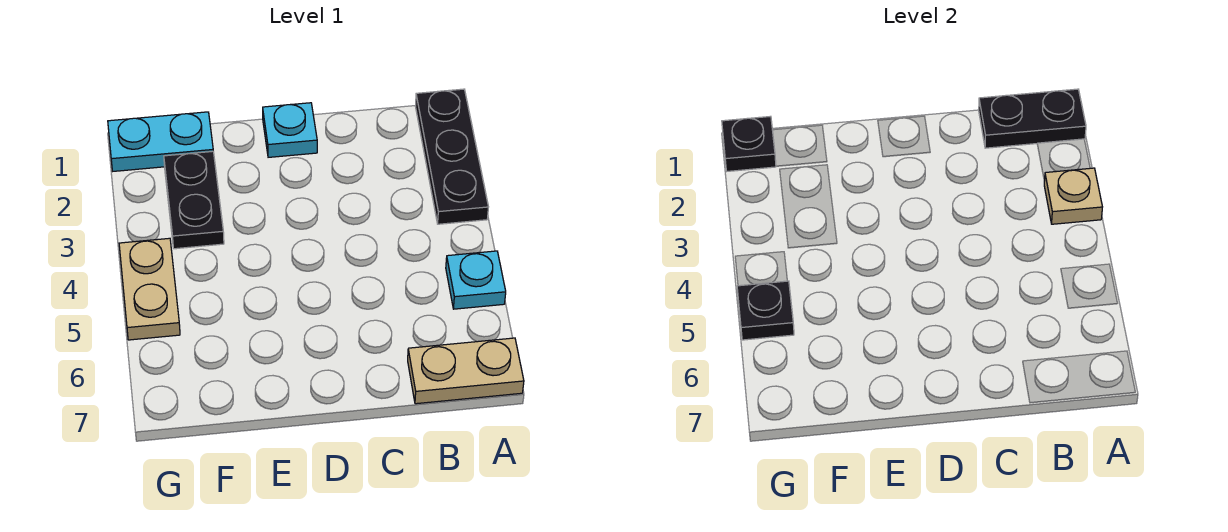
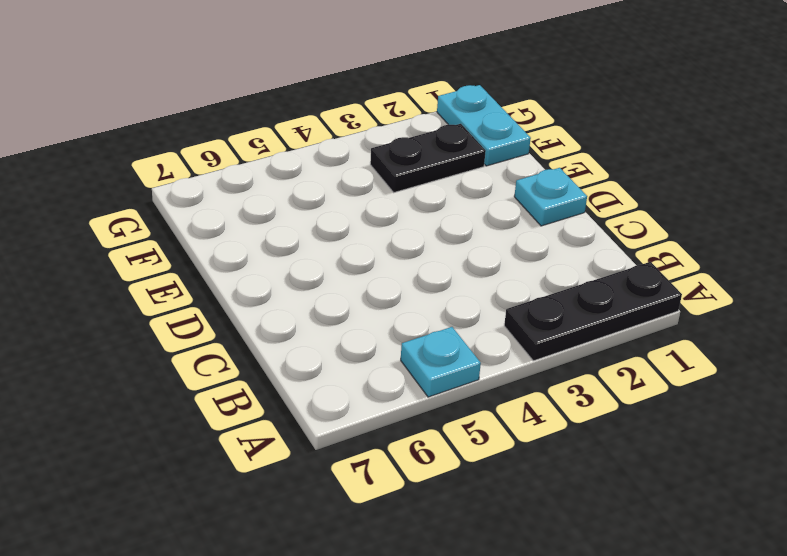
none -> tan plate A7:B7 level 1
none -> tan plate G4:G5 level 1

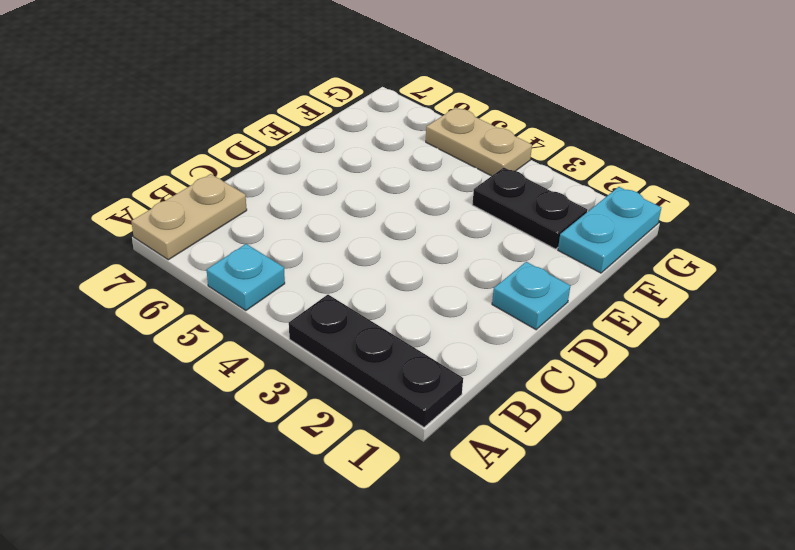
none -> black plate A1:B1 level 2
none -> tan plate A3 level 2

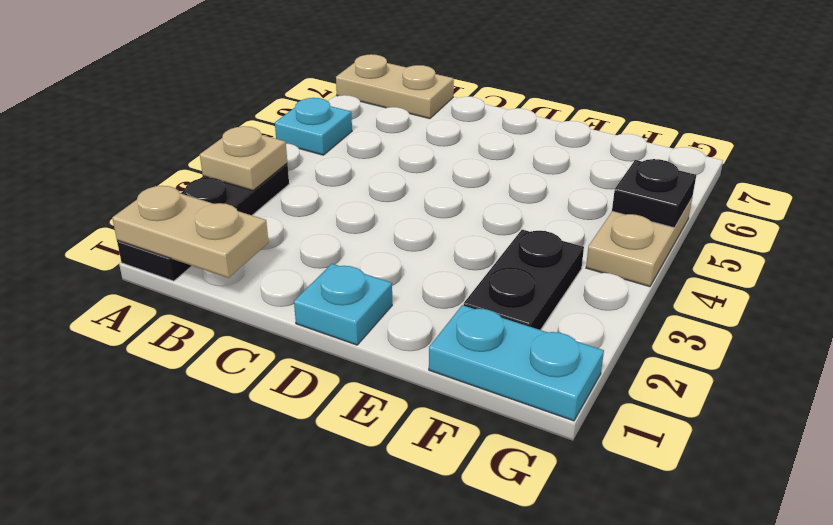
tan plate A1:B1 level 2 -> black plate A1:B1 level 2
none -> black plate G1 level 2

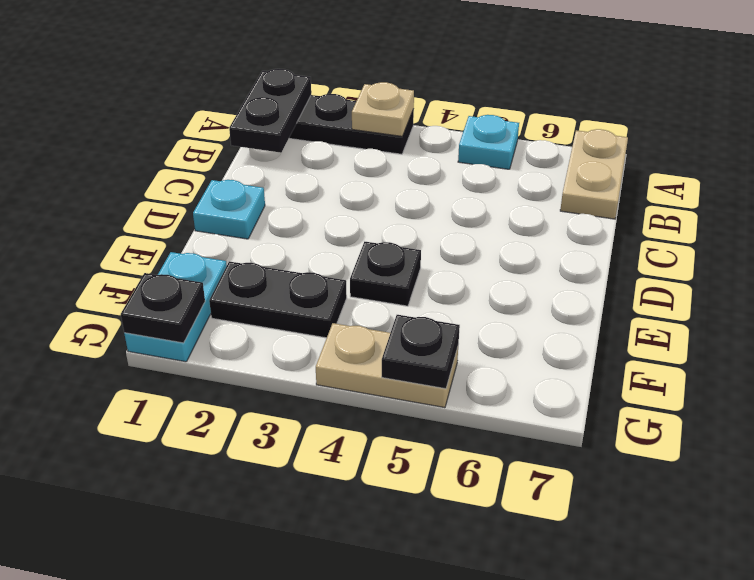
black plate E4 level 1 -> none

